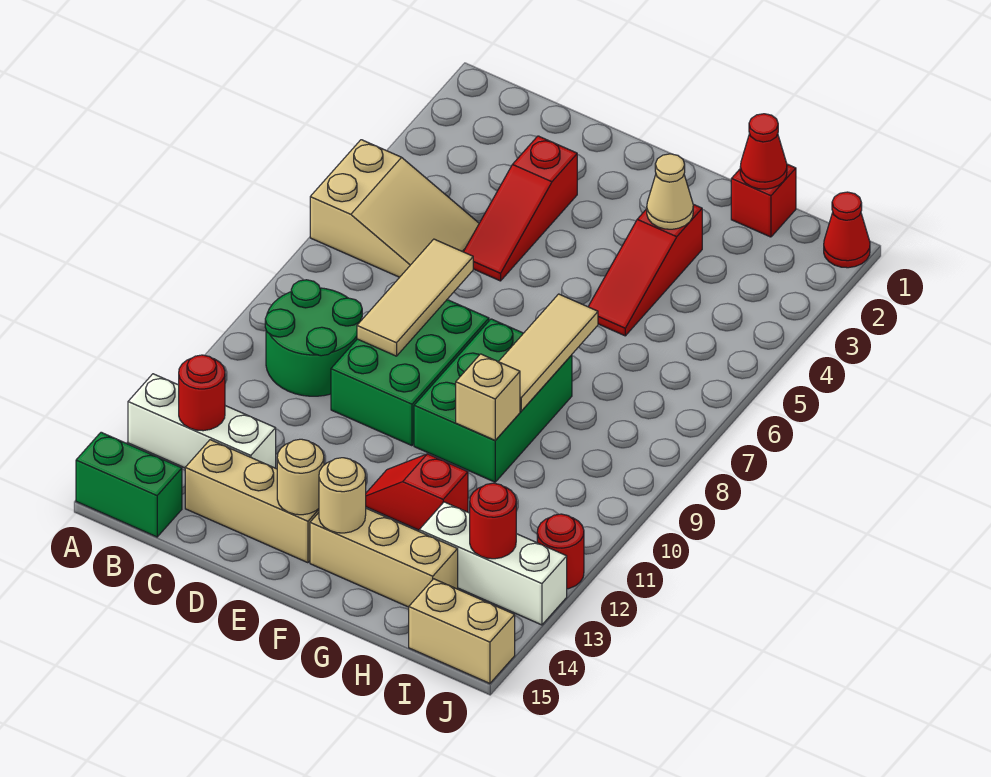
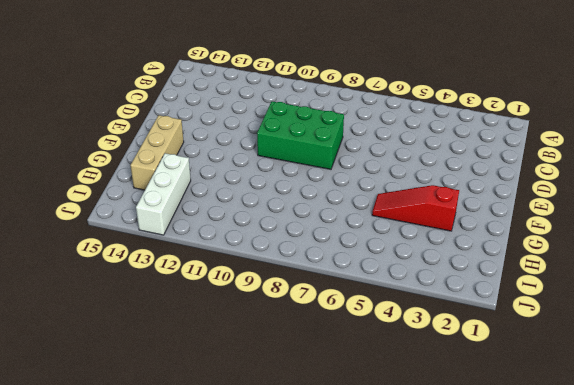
none -> tan slope A5:C6 level 1 top A
none -> white brick A13:C13 level 1
none -> green brick A15:B15 level 1

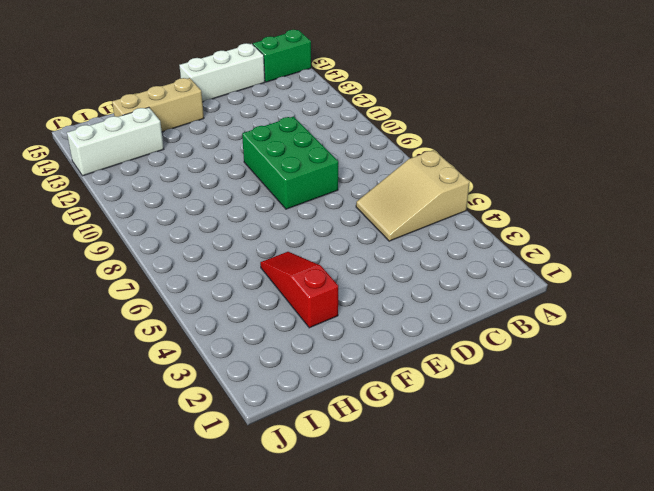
white brick C15:E15 level 1 -> white brick A13:C13 level 1
none -> green round brick B9:C10 level 1
none -> tan brick C14:E14 level 1
none -> red slope D3:D5 level 1 top 3

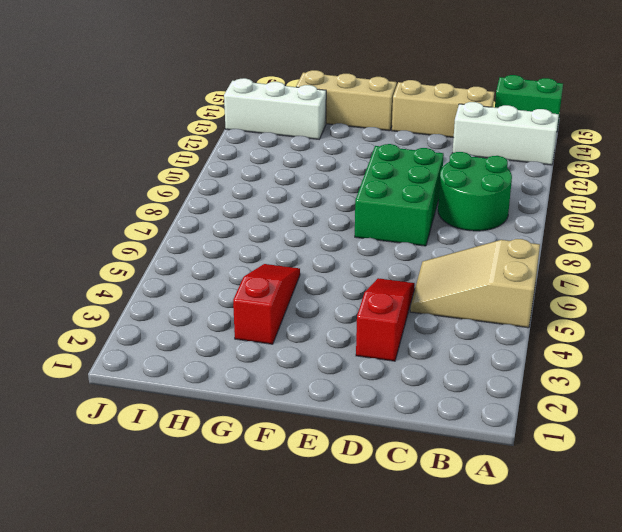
none -> green brick F8:G10 level 1
none -> red slope F12:G12 level 1 top G
none -> red brick H1 level 1

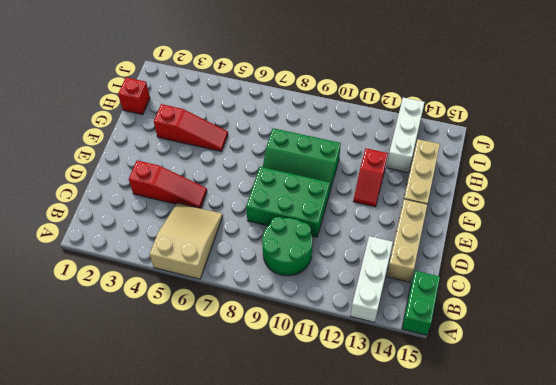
green slope F8:G10 level 1 top G -> green brick F8:G10 level 1
none -> tan brick I15:J15 level 1
none -> red cone J1 level 1
none -> red round brick J12 level 1

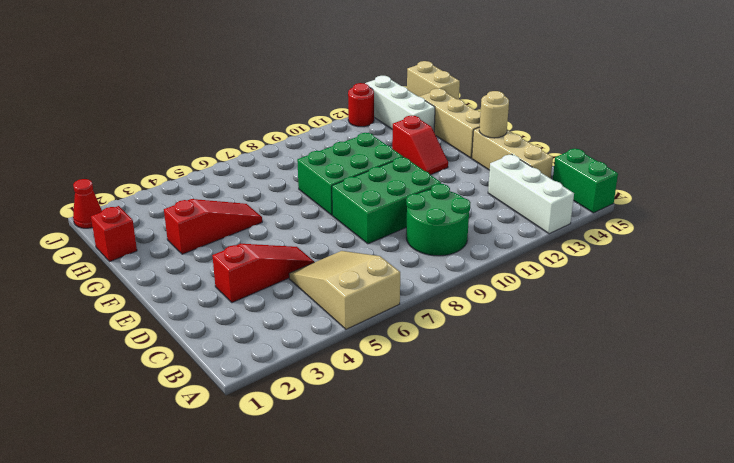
none -> red round brick B13 level 2
none -> tan tile D7:D9 level 2
none -> tan round brick F14 level 2

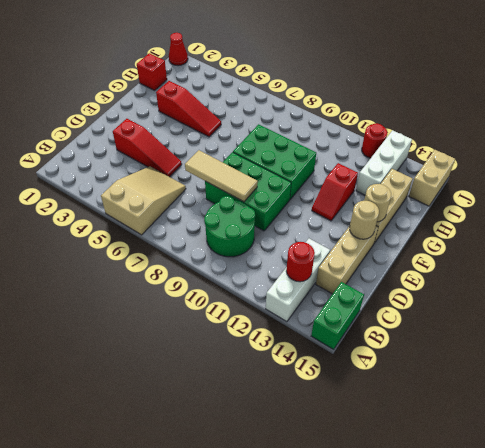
none -> tan cone G3 level 2
none -> tan tile G7:G9 level 2
none -> tan brick G10 level 2

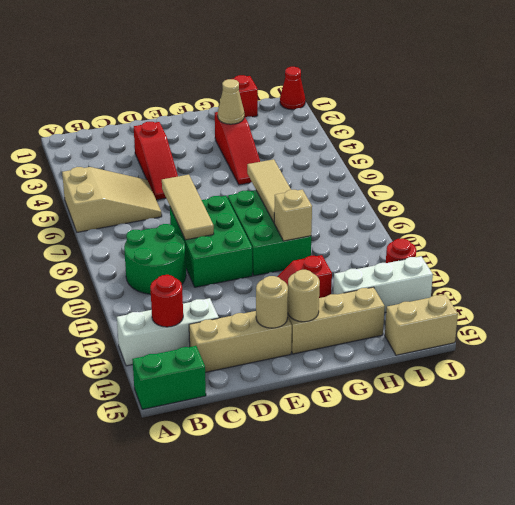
none -> red cone H1 level 2
none -> red round brick I13 level 2

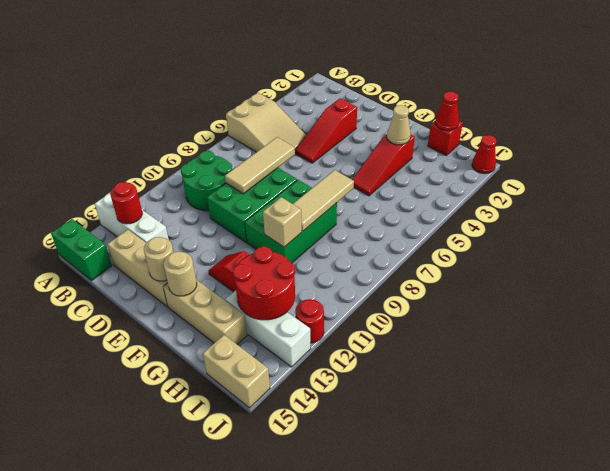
red round brick H12:I13 level 2 -> red round brick I13 level 2

